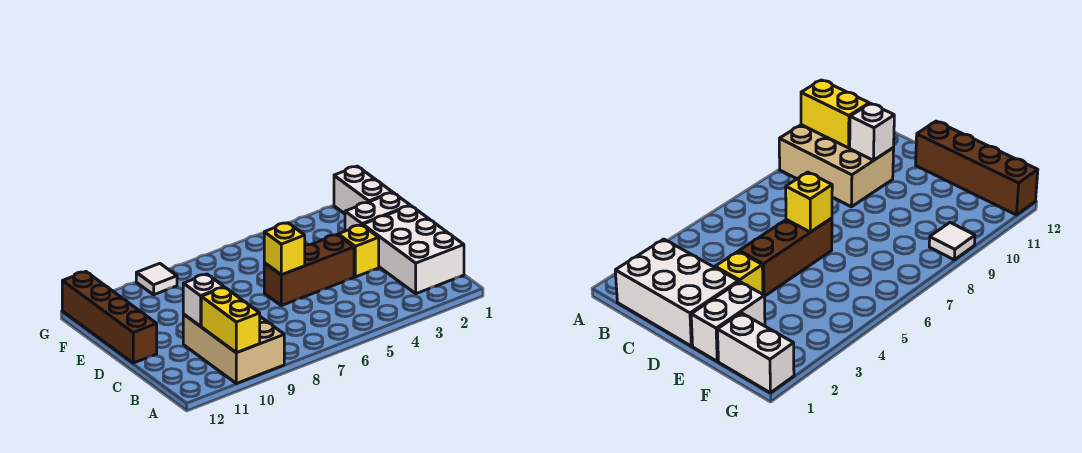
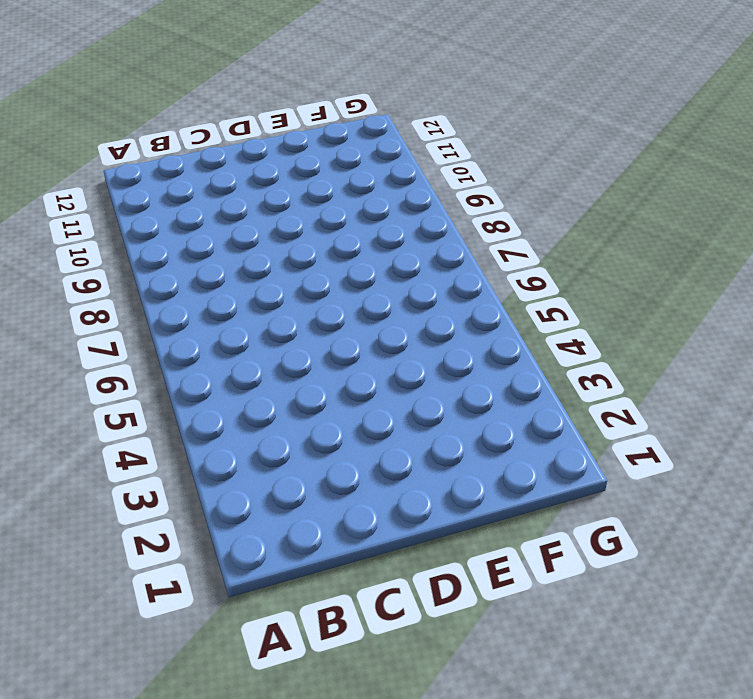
none -> tan brick A9:C10 level 1
none -> white brick B1:D2 level 1

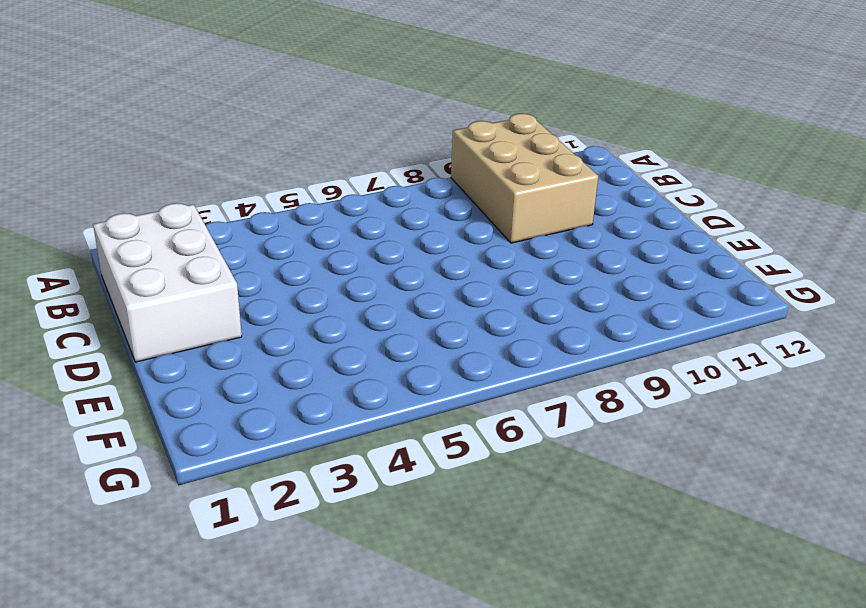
none -> yellow brick D3 level 1
none -> brown brick D4:D6 level 1

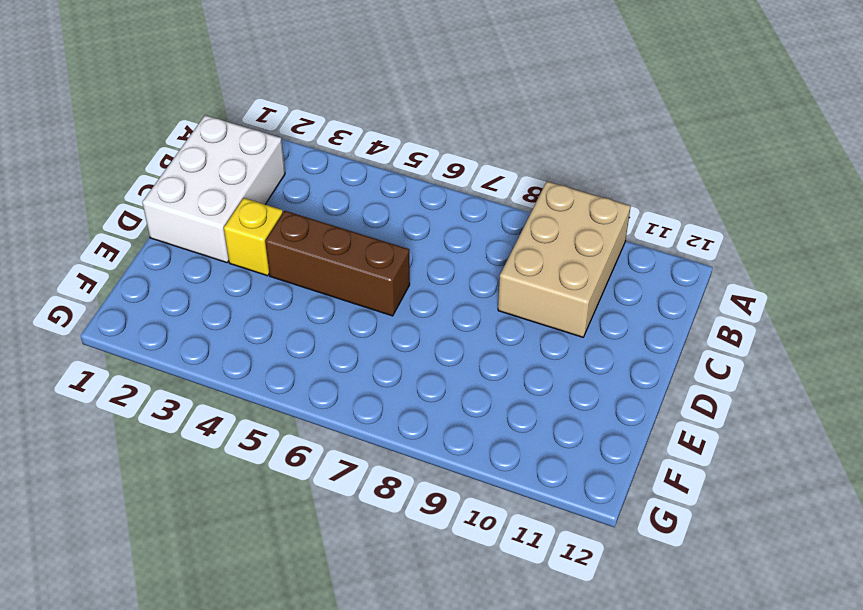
none -> brown brick D12:G12 level 1
none -> white brick E1:E2 level 1

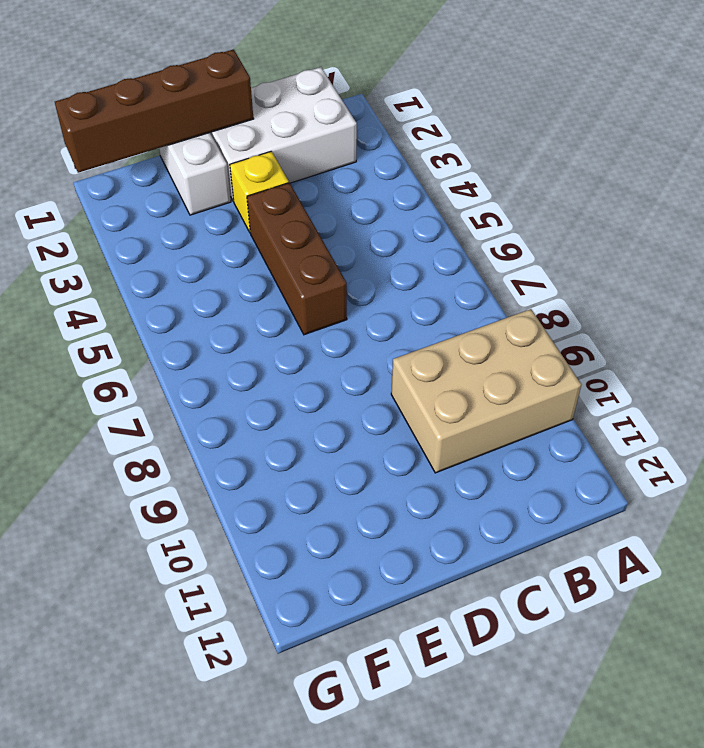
brown brick D1:G1 level 2 -> brown brick D12:G12 level 1
none -> white brick F1:G1 level 1
none -> white tile G9 level 1

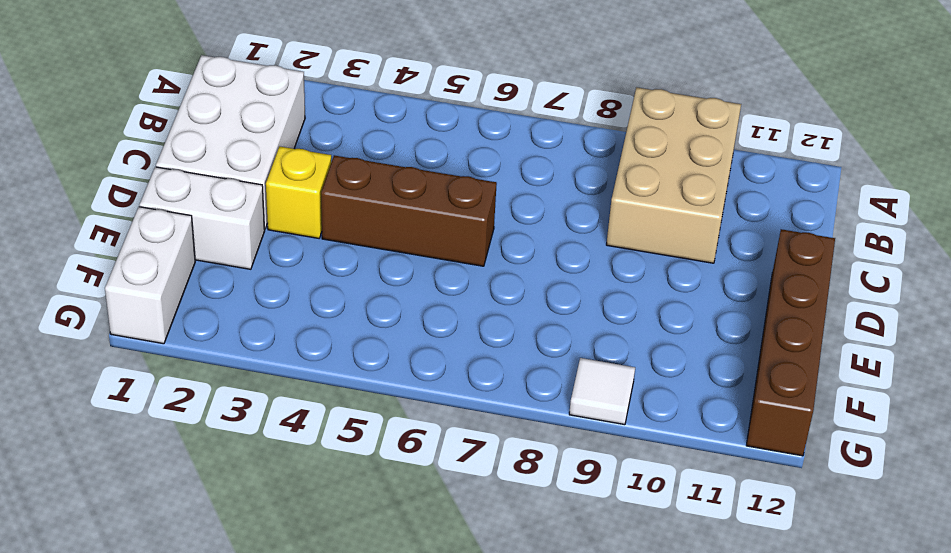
none -> yellow brick A10:B10 level 2
none -> white brick C10 level 2

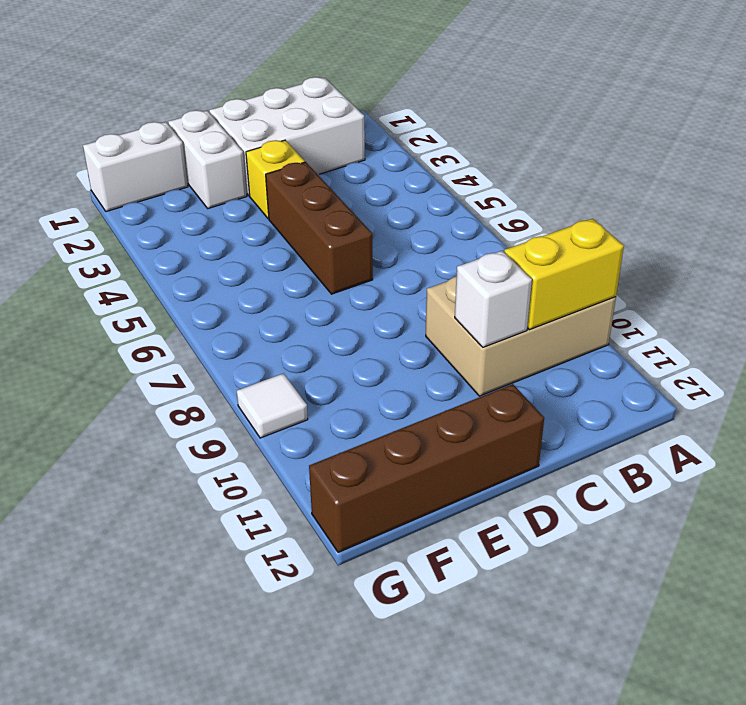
none -> yellow brick D6 level 2

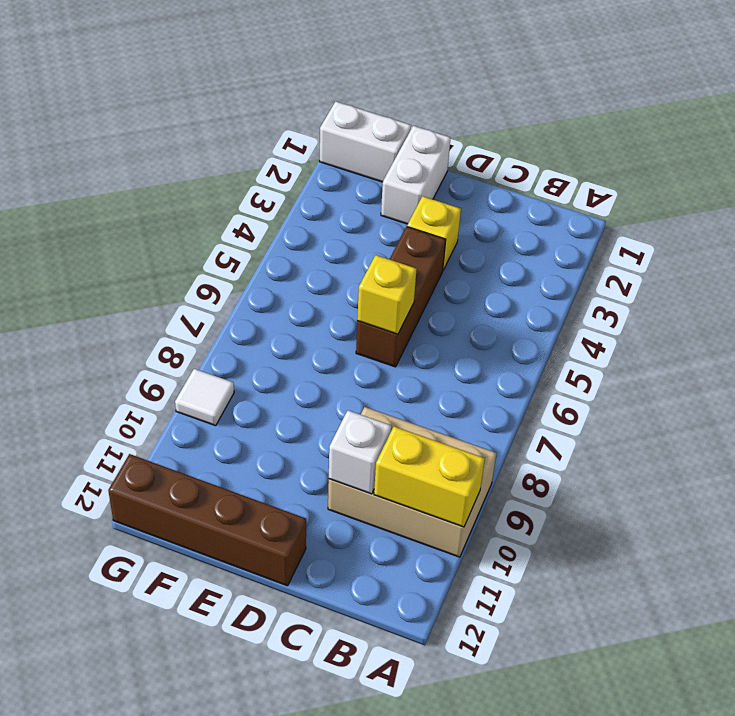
none -> white brick B1:D2 level 1

